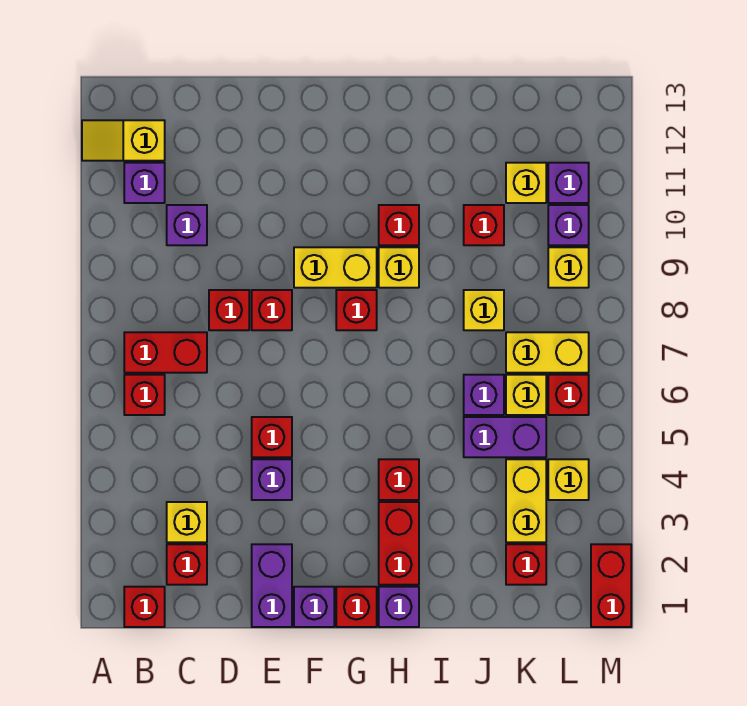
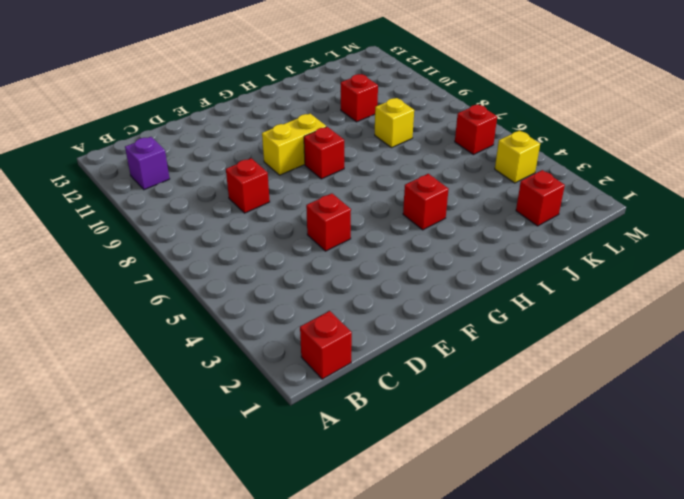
none -> yellow slope A12:B12 level 1 top B
none -> red brick B6 level 1
none -> red brick B7:C7 level 1
none -> red brick C2 level 1

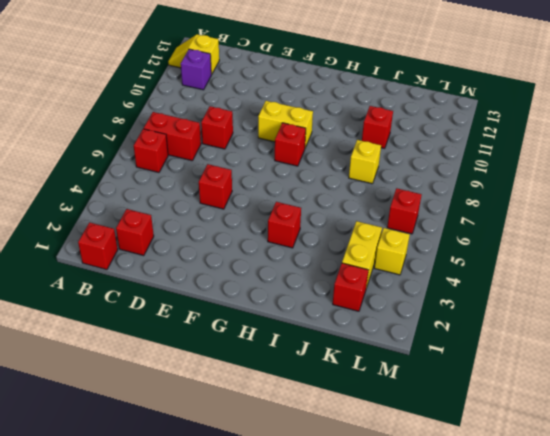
none -> yellow brick C3 level 1
none -> purple brick C10 level 1
none -> purple brick E1:E2 level 1
none -> purple brick E4 level 1

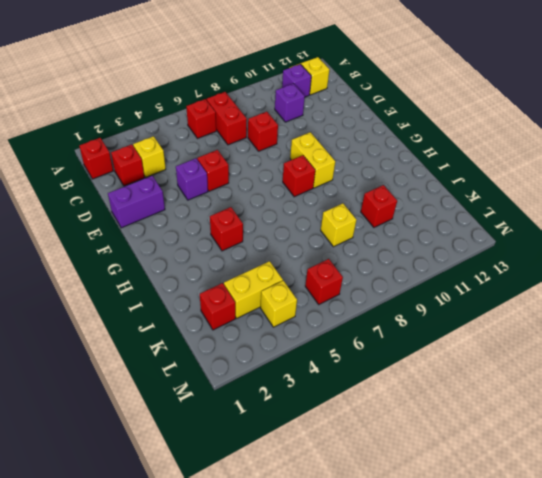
none -> red brick E8 level 1
none -> purple brick F1 level 1
none -> red brick G1 level 1
none -> purple brick H1 level 1

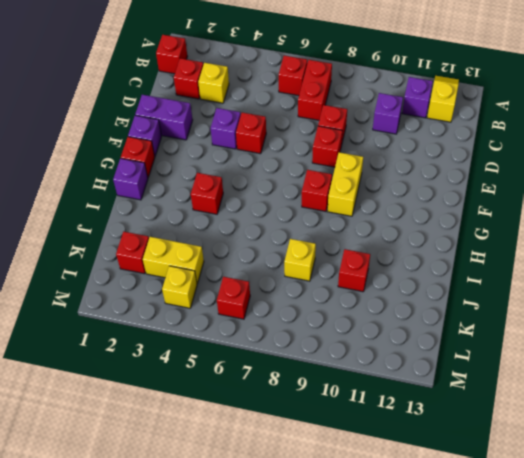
none -> red brick H2:H3 level 1
none -> yellow brick H9 level 1
none -> red brick H10 level 1
none -> purple brick J5:K5 level 1

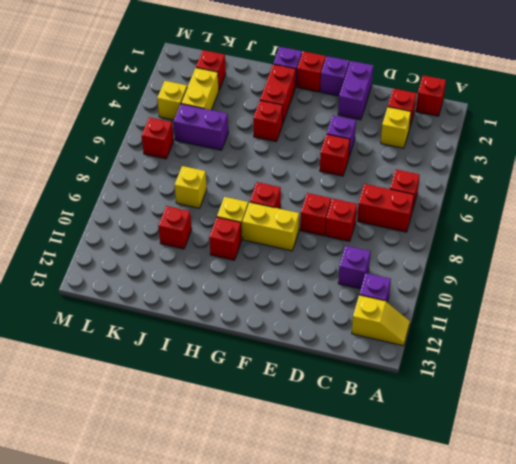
none -> purple brick J6 level 1
none -> yellow brick K6 level 1
none -> yellow brick K7:L7 level 1
none -> yellow brick K11 level 1

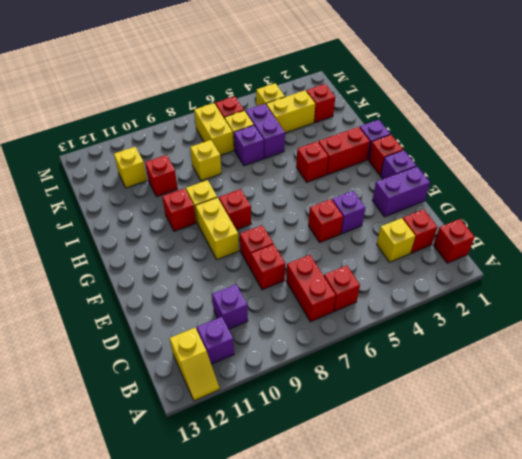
none -> yellow brick L9 level 1
none -> purple brick L10 level 1
none -> purple brick L11 level 1
none -> red brick M1:M2 level 1

